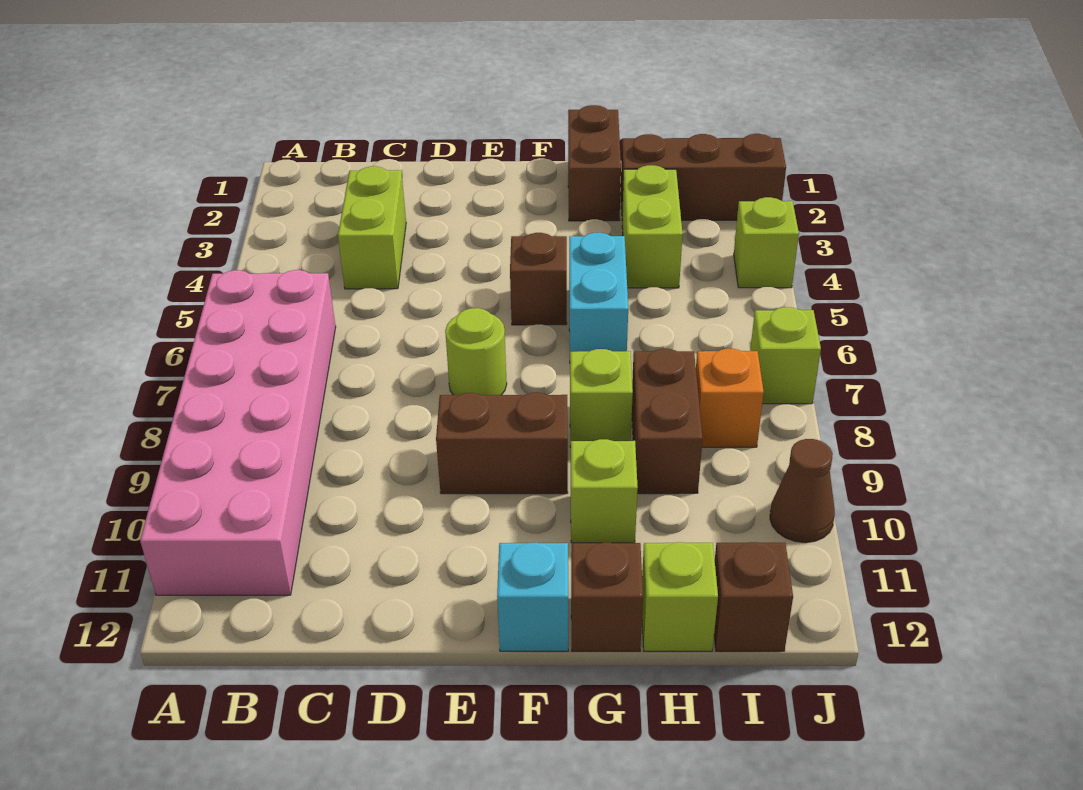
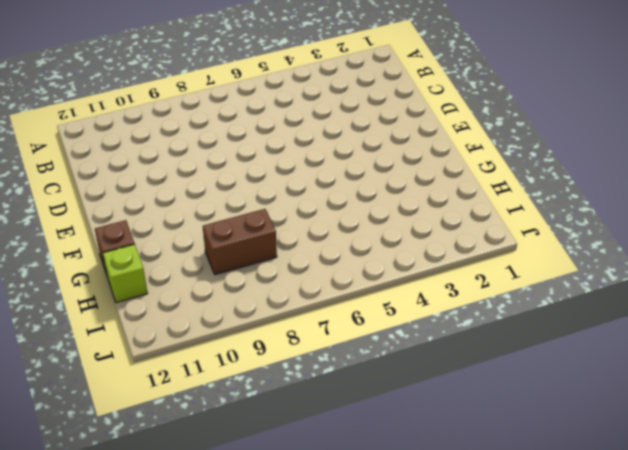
none -> pink brick A6:B11 level 1
none -> lime brick C3:C4 level 1
none -> lime round brick E7 level 1

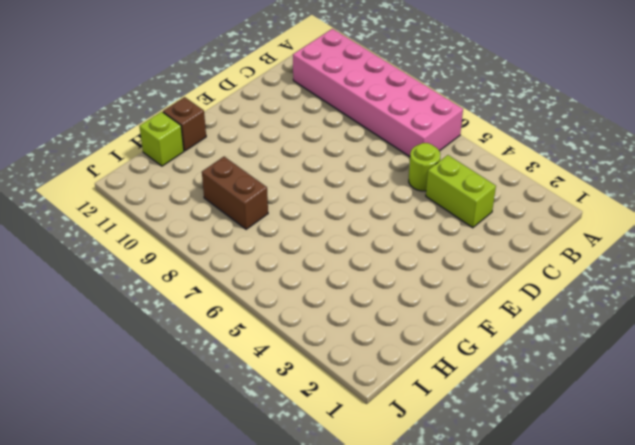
lime round brick C5 level 1 -> lime round brick E7 level 1
none -> brown brick E9:F9 level 1
none -> brown brick F5 level 1
none -> cyan brick F12 level 1

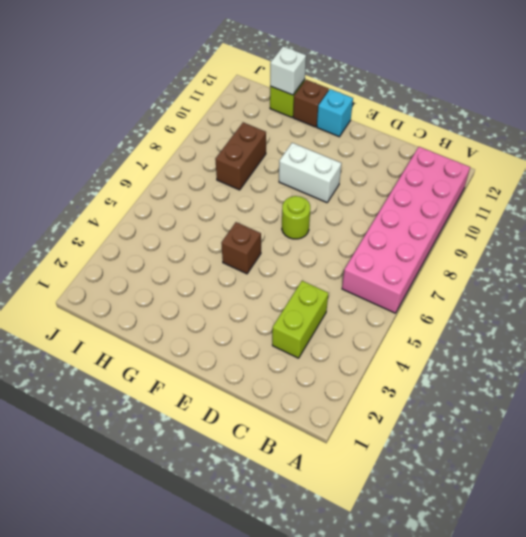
white brick E9:F9 level 1 -> brown brick E9:F9 level 1
white brick H12 level 2 -> none
none -> brown brick G1:G2 level 1
none -> cyan brick G5:G6 level 1
none -> lime brick G8 level 1

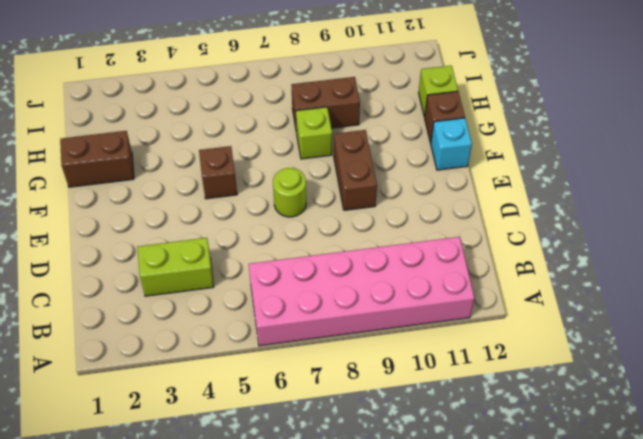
none -> cyan brick G5:G6 level 1
none -> lime brick G10 level 1
none -> brown brick H2:J2 level 1

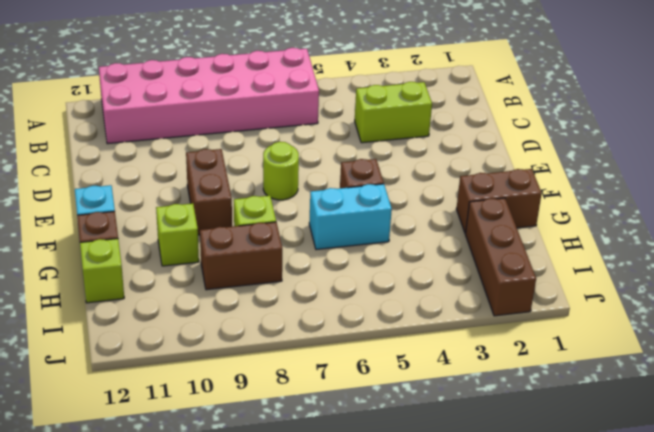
none -> lime brick H3:H4 level 1
none -> orange brick I8 level 1
none -> brown brick I12 level 1

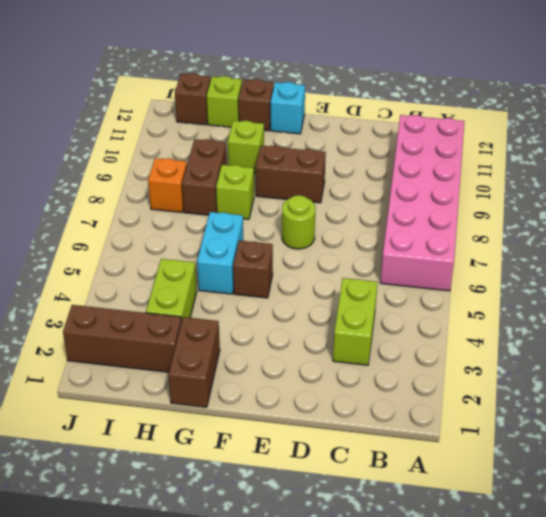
none -> lime brick J4 level 1
none -> lime brick J7 level 1
none -> brown cone J10 level 1

